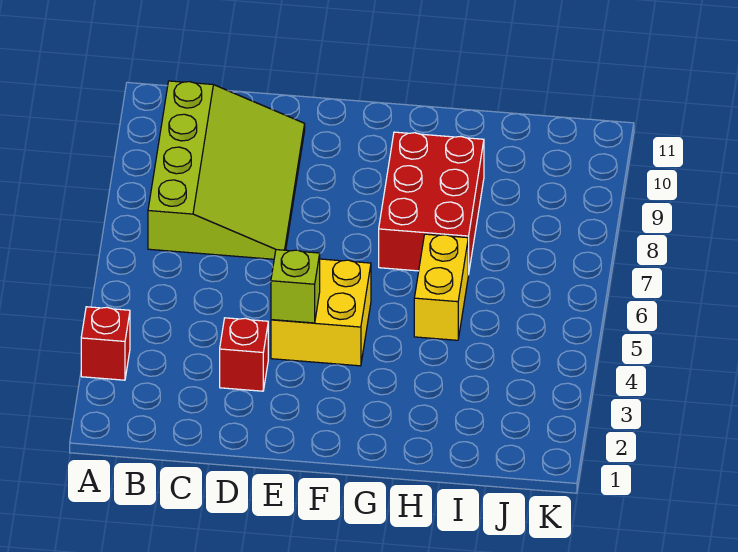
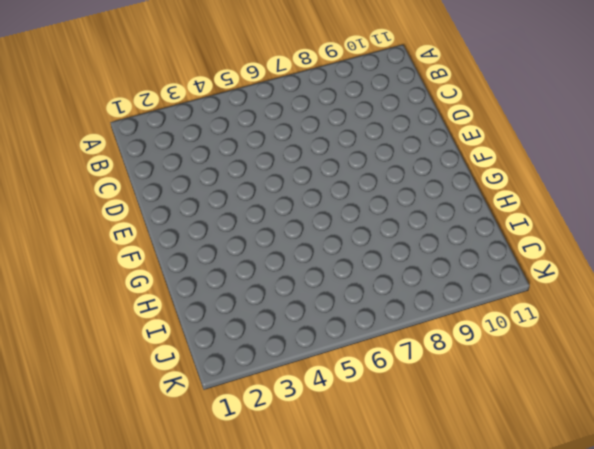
none -> red brick A3 level 1
none -> lime slope B7:D10 level 1 top B

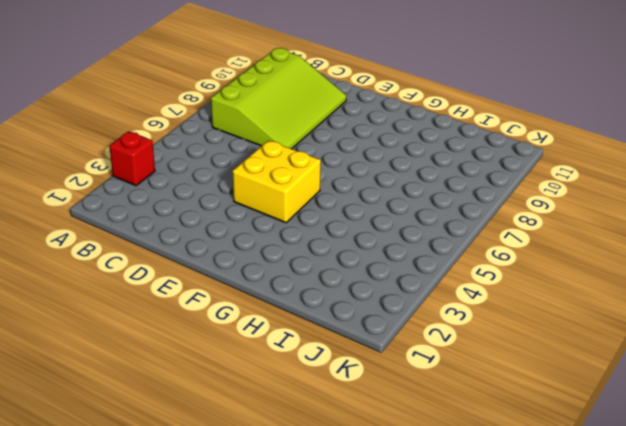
none -> red brick D3 level 1
none -> red brick G7:H9 level 1

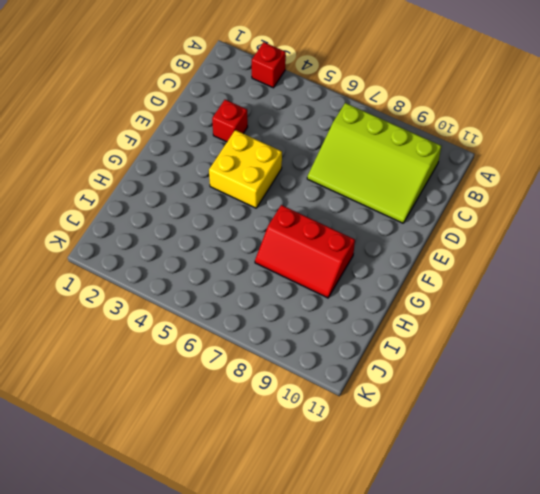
red slope G7:H9 level 1 top G -> red brick G7:H9 level 1
none -> yellow brick H5:H6 level 1
none -> lime brick E4 level 2

